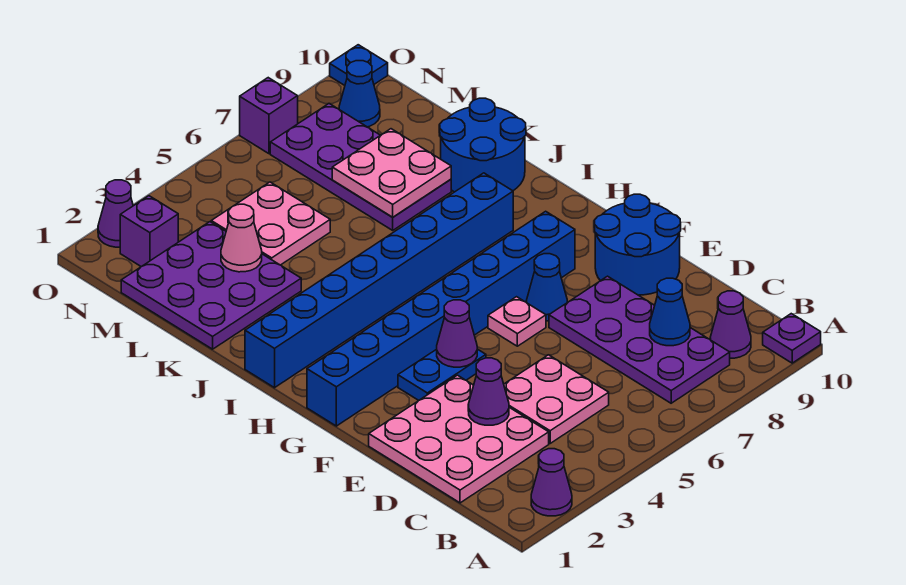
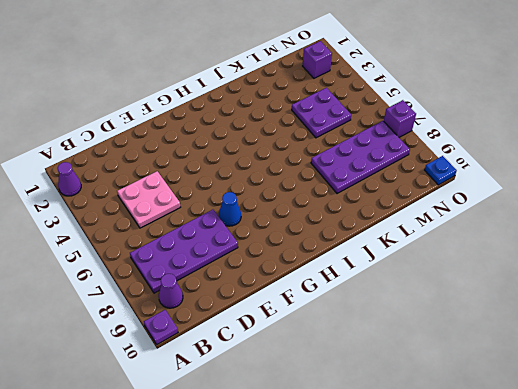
purple plate L4:M5 level 1 -> pink plate L4:M5 level 1
none -> pink plate C1:E3 level 1
none -> blue round brick E9:F10 level 1
none -> blue plate F3:F4 level 1

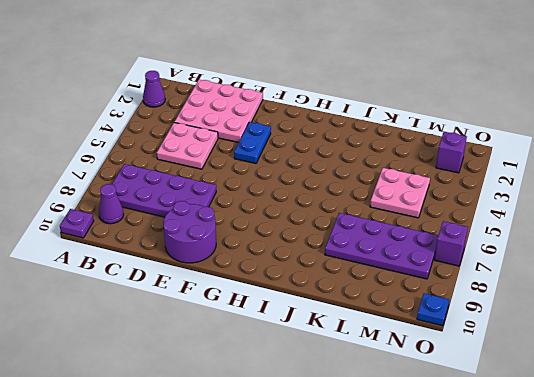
purple round brick E9:F10 level 1 -> blue round brick E9:F10 level 1
none -> pink plate F6 level 1
none -> blue cone F7 level 1
none -> blue brick G1:G8 level 1

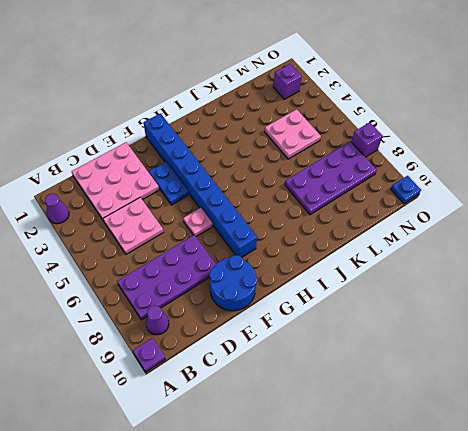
none -> blue cone F7 level 1
none -> blue brick I1:I8 level 1
none -> blue round brick J9:K10 level 1

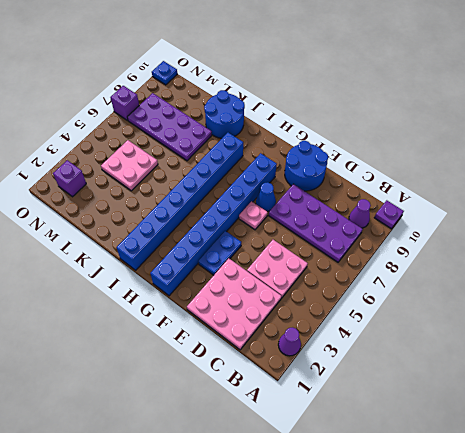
none -> purple plate K1:M3 level 1
none -> blue cone N9 level 1
none -> purple cone O2 level 1

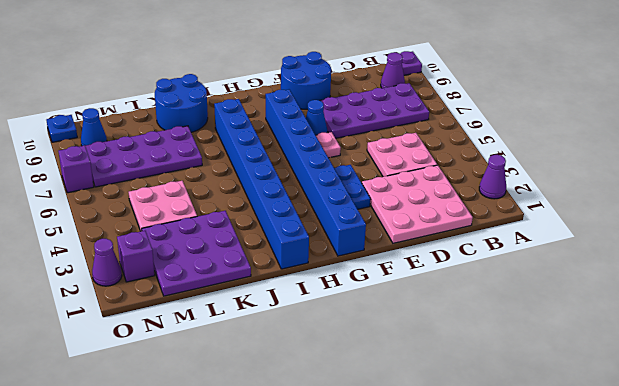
none -> blue cone C8 level 2
none -> purple cone D3 level 2
none -> purple cone F4 level 2

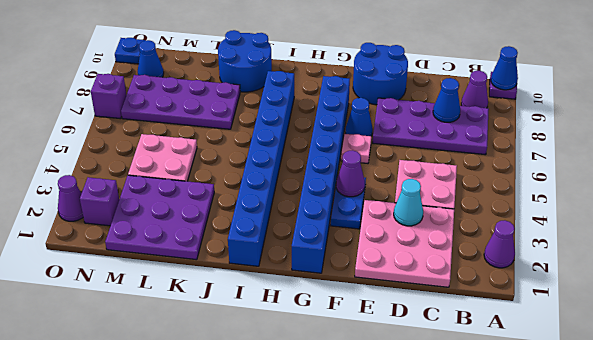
blue cone A10 level 2 -> none
cyan cone D3 level 2 -> purple cone D3 level 2
none -> pink plate K7:L8 level 2
none -> pink cone L3 level 2

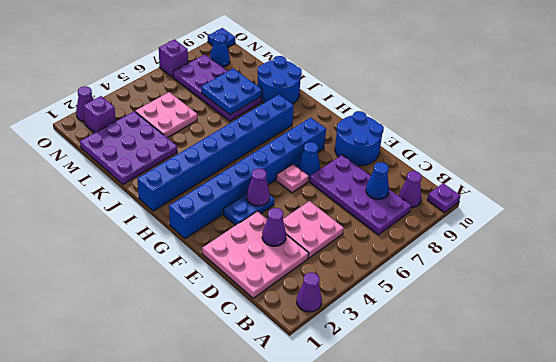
blue plate K7:L8 level 2 -> pink plate K7:L8 level 2
none -> pink cone L3 level 2

